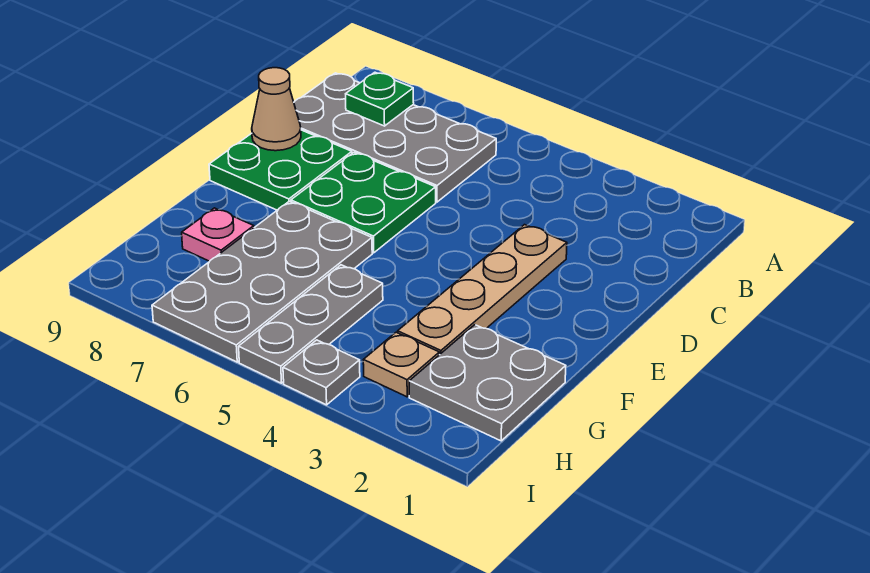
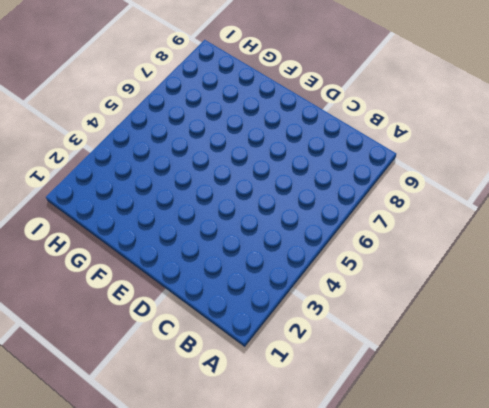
none -> grey plate B6:C9 level 1
none -> tan plate D3:G3 level 1
none -> green plate D6:E7 level 1

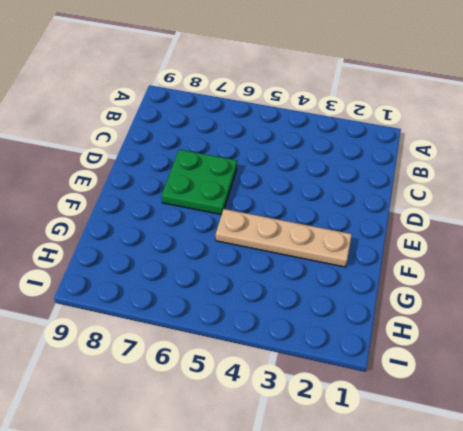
tan plate F2:F5 level 1 -> tan plate D3:G3 level 1
none -> grey plate B6:C9 level 1
none -> green plate D8:E9 level 1
none -> grey plate F6:I7 level 1

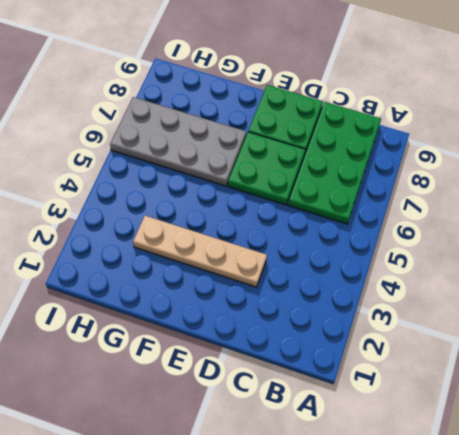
green plate B6:C9 level 1 -> grey plate B6:C9 level 1
none -> grey plate G1:H2 level 1
none -> grey plate G5:I5 level 1
none -> pink plate G8 level 1

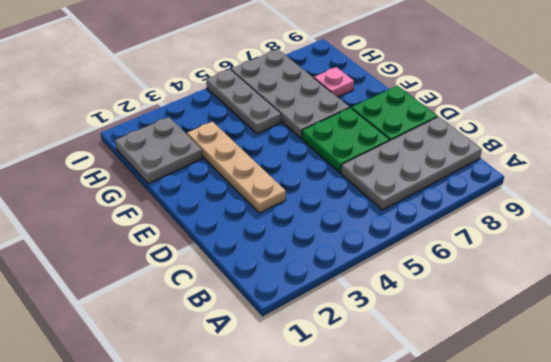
none -> tan plate H3 level 1
none -> grey plate I4 level 1
none -> green plate B8 level 2

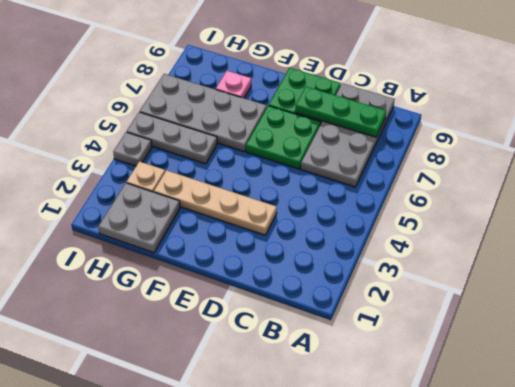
green plate B8:D8 level 2 -> green plate B8 level 2
none -> tan cone D9 level 2

